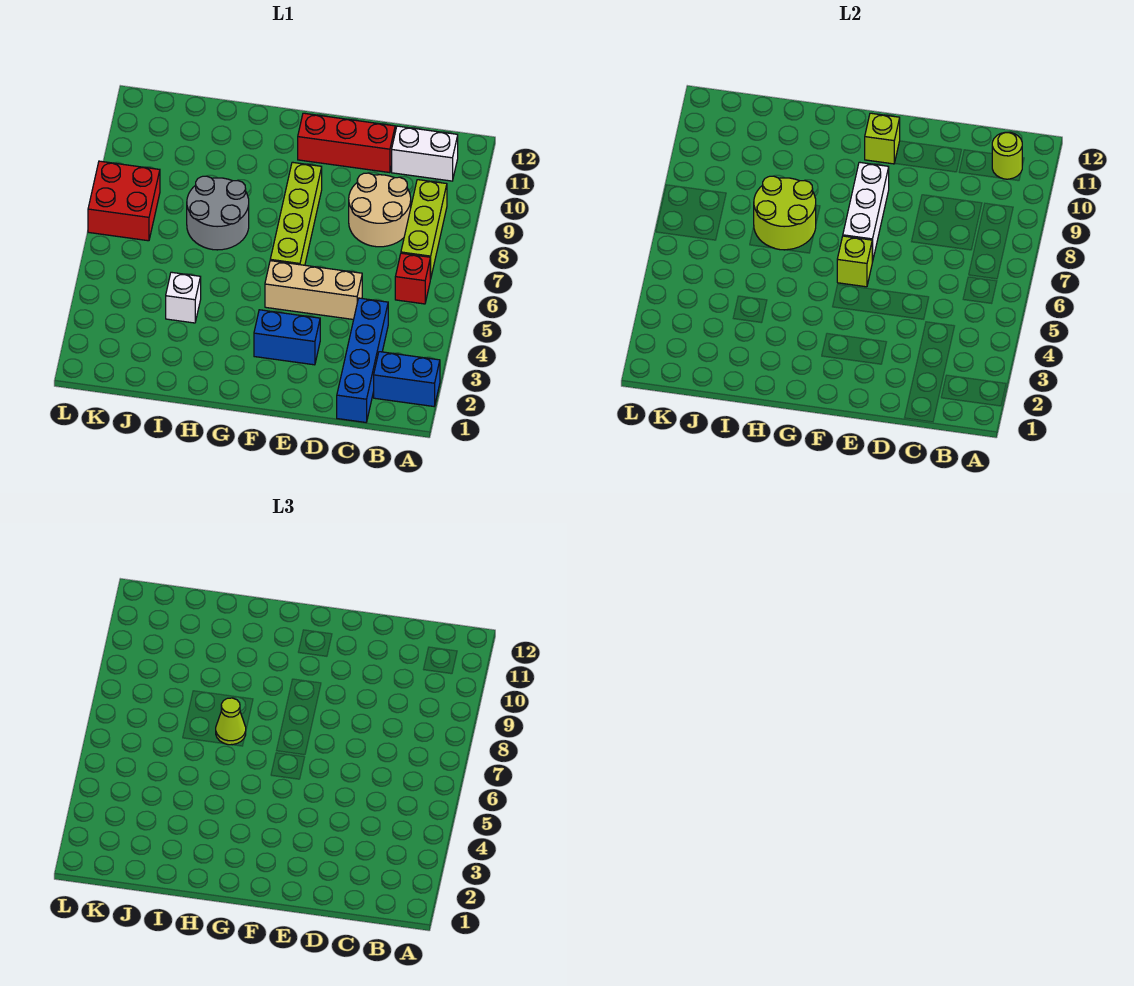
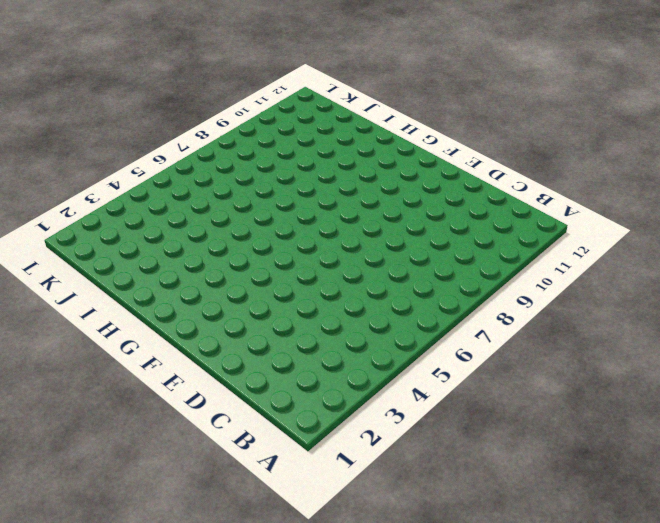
none -> blue brick A2:B2 level 1
none -> red brick B6 level 1
none -> lime brick B7:B9 level 1

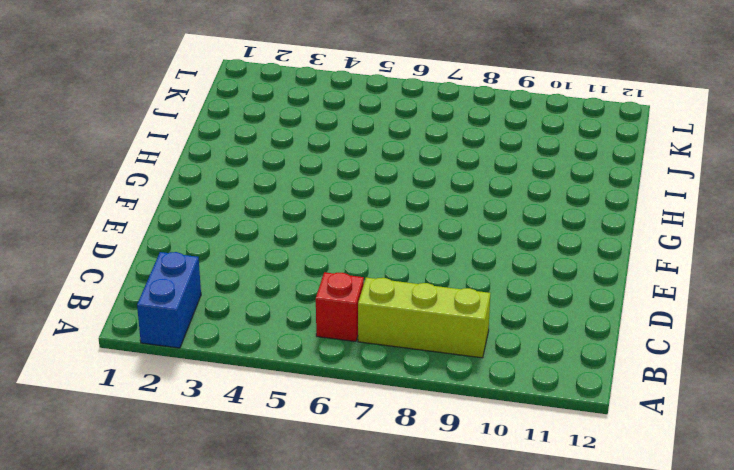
none -> white brick B11:C11 level 1
none -> blue brick C1:C4 level 1
none -> tan round brick C8:D9 level 1

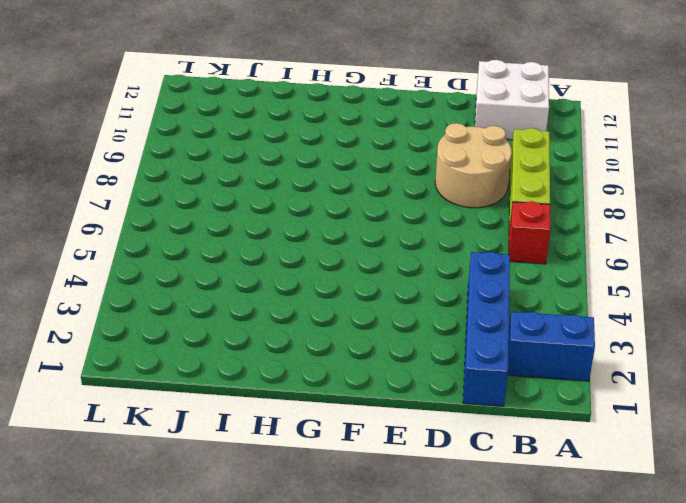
white brick B11:C12 level 1 -> white brick B11:C11 level 1
none -> tan brick D5:F5 level 1
none -> red brick D11:F11 level 1
none -> blue brick E3:F3 level 1

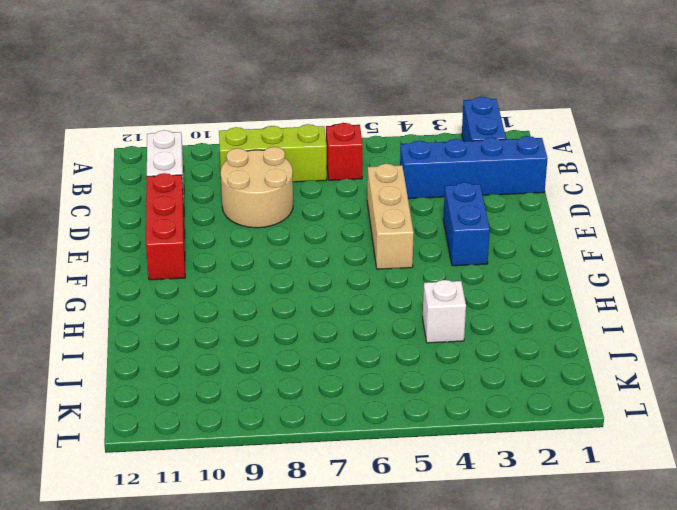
none -> lime brick F6:F9 level 1
none -> grey round brick H7:I8 level 1
none -> red brick K7:L8 level 1

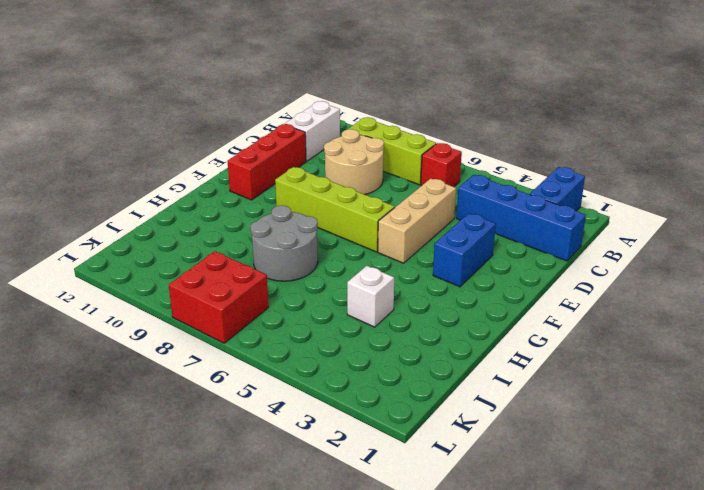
none -> lime round brick B11 level 2
none -> lime brick F6 level 2
none -> white brick F7:F9 level 2

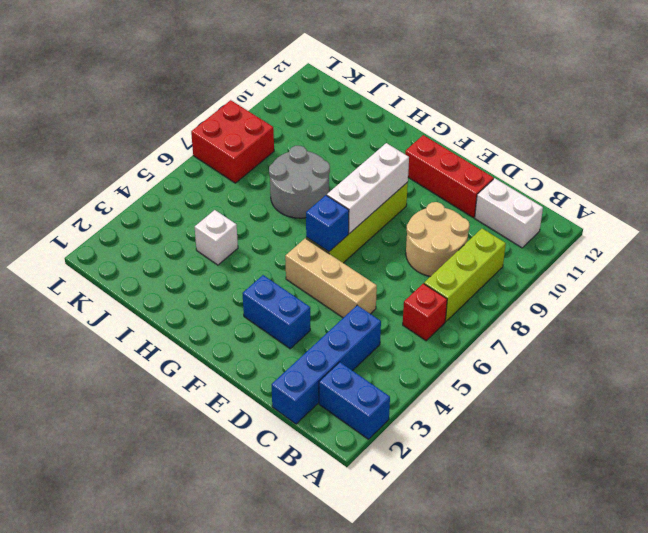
blue brick F6 level 2 -> lime brick F6 level 2
none -> lime round brick B11 level 2
none -> lime brick F11 level 2
none -> lime round brick H7:I8 level 2

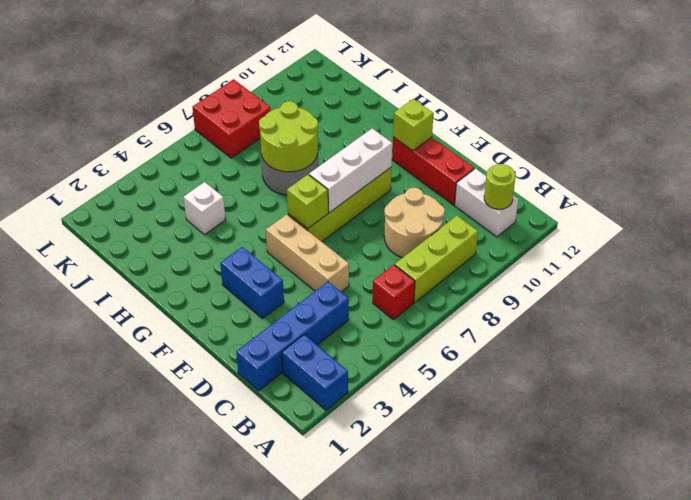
none -> lime cone H7 level 3

